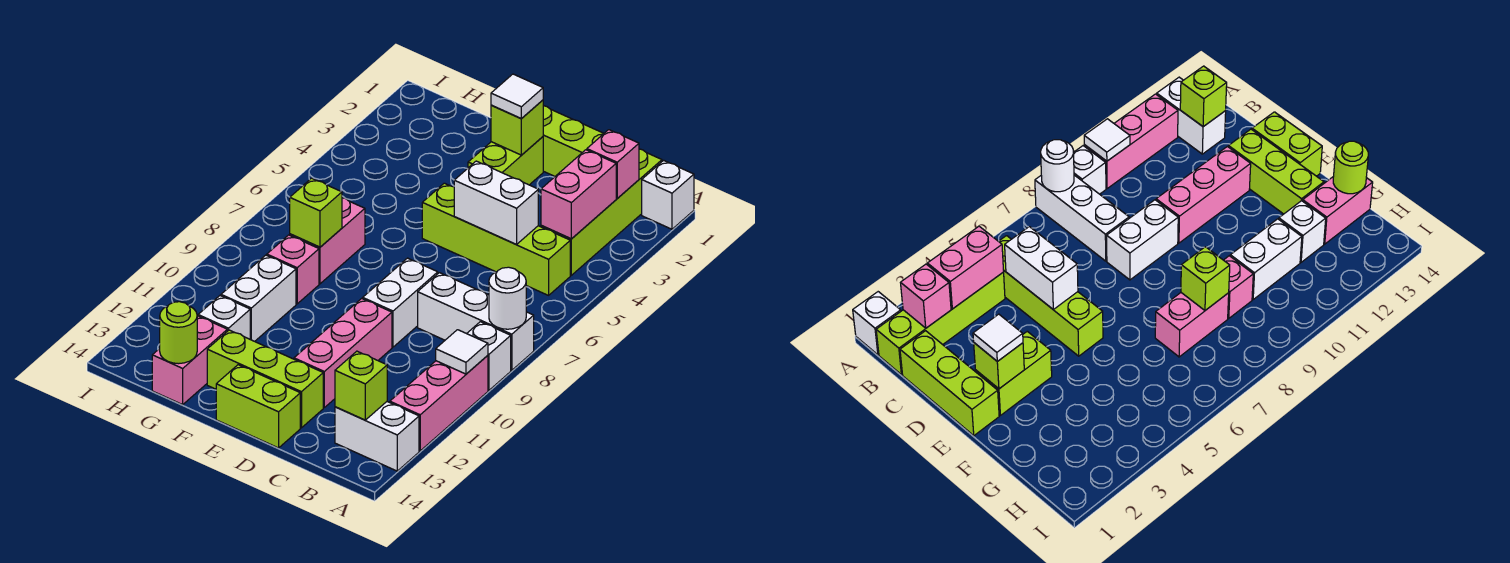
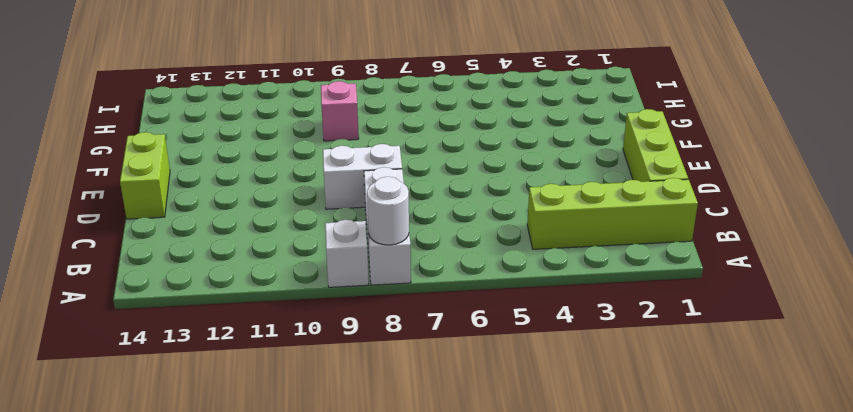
none -> white brick A1 level 1
none -> pink brick A10:A12 level 1
none -> white brick A13:B13 level 1

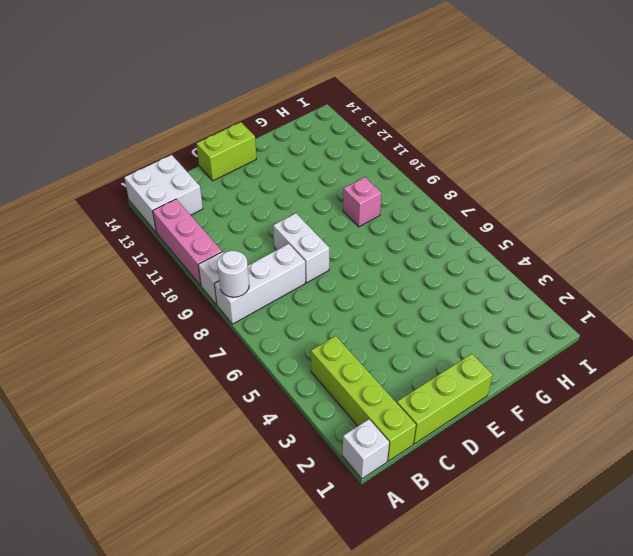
white brick A13:B14 level 1 -> white brick A13:B13 level 1
none -> lime brick B5:E5 level 1
none -> pink brick D10:D12 level 1
none -> lime brick D13:F13 level 1

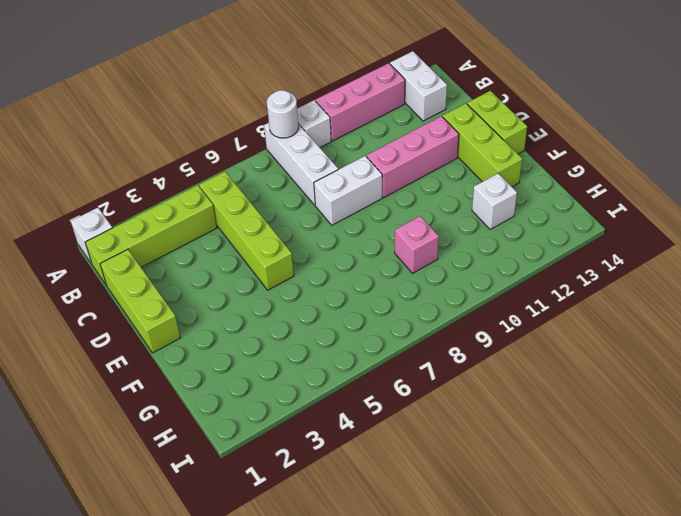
none -> lime brick E2:E3 level 1
none -> pink brick G7:G8 level 1
none -> white brick G10:G11 level 1

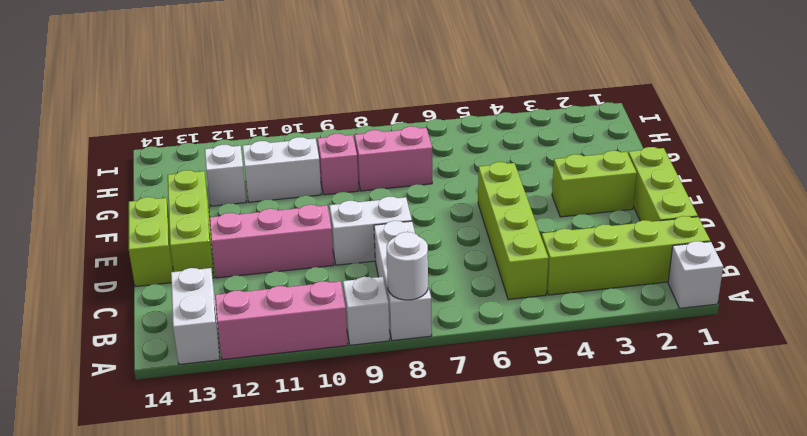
none -> pink brick G13:G14 level 1
none -> white tile A10 level 2
none -> pink brick B2 level 2

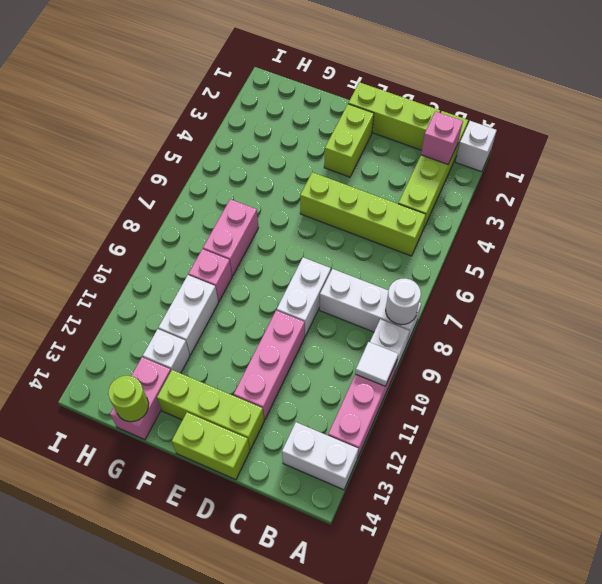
none -> pink brick B3:B4 level 2
none -> lime brick B13 level 2
none -> white brick C5:D5 level 2

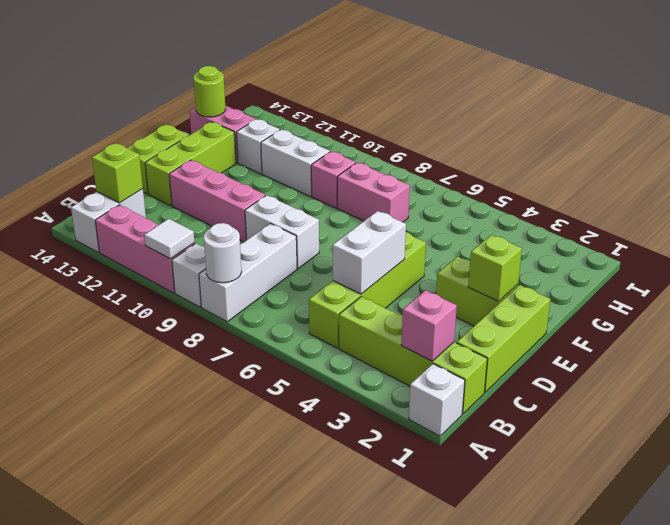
none -> pink brick B3:B4 level 2
none -> lime brick G8 level 2
none -> white tile E2 level 3

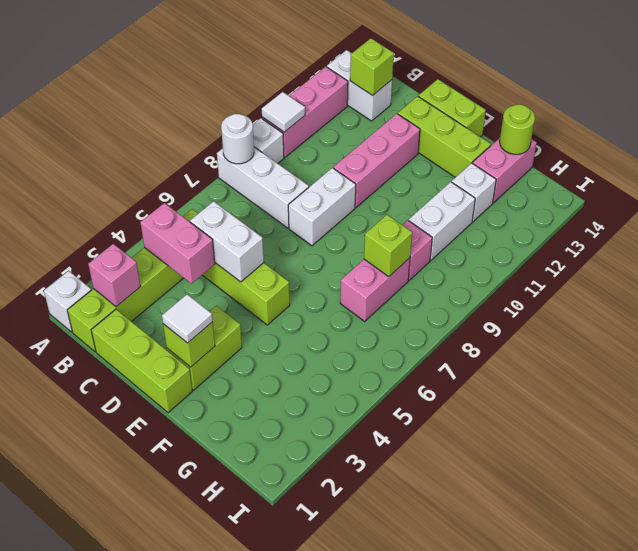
pink brick B4:C4 level 2 -> pink brick B3:B4 level 2

